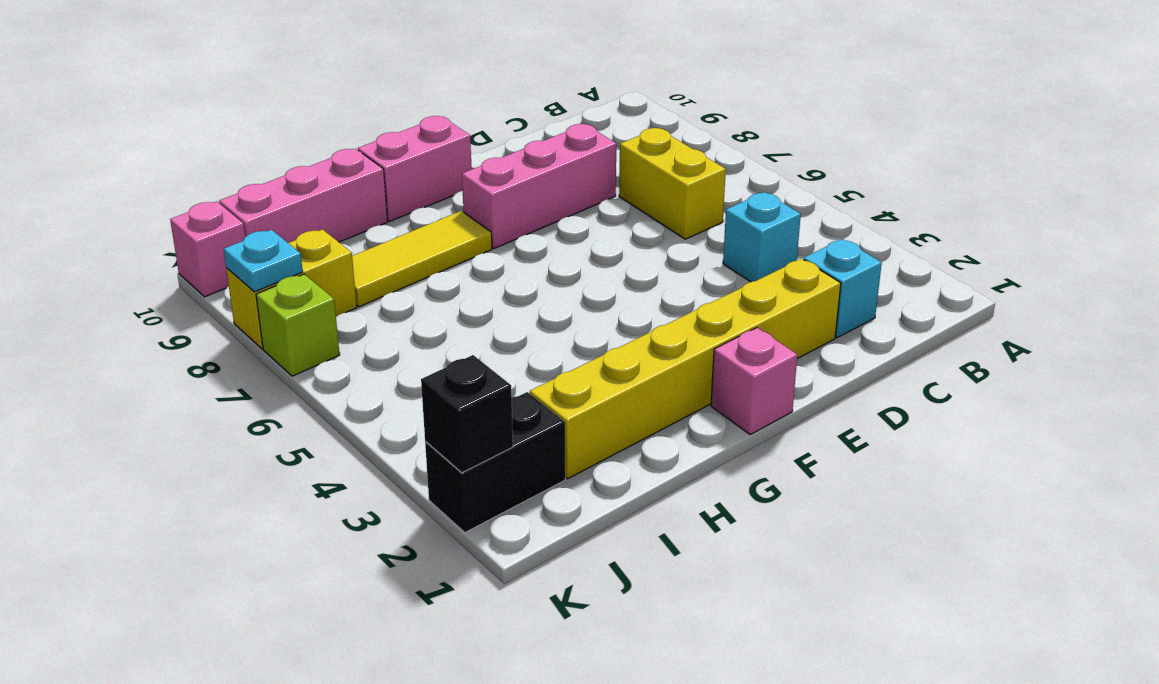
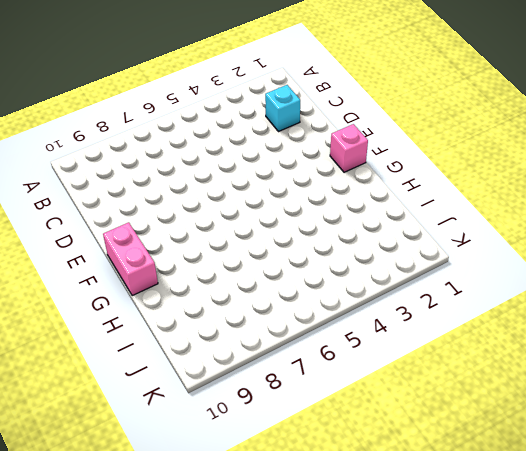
none -> cyan brick C4 level 1
none -> yellow brick C6:C7 level 1
none -> yellow brick D2:I2 level 1

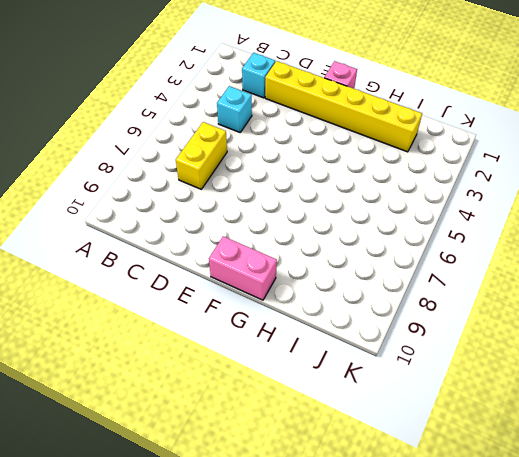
none -> pink brick D8:F8 level 1
none -> yellow tile G8:I8 level 1
none -> pink brick H10:J10 level 1

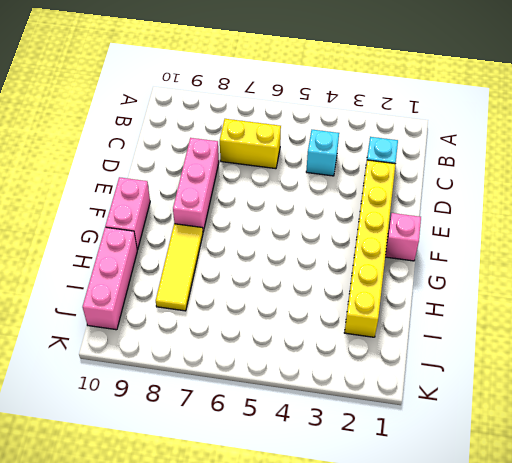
none -> black brick J2:K2 level 1
none -> yellow brick J8:K8 level 1
none -> lime brick K7 level 1

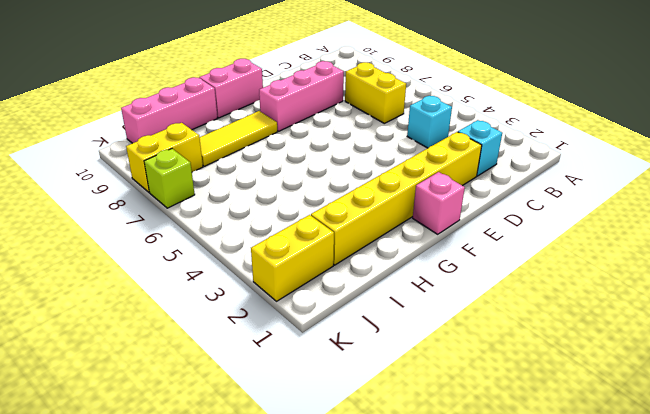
yellow brick J2:K2 level 1 -> black brick J2:K2 level 1
none -> pink brick K10 level 1
none -> black brick K2 level 2
none -> cyan plate K8 level 2

